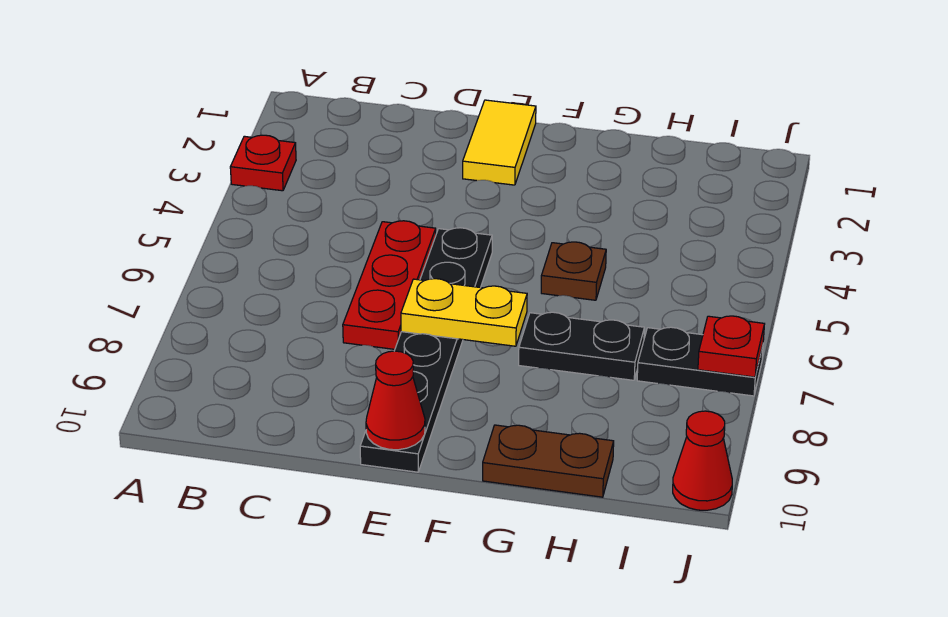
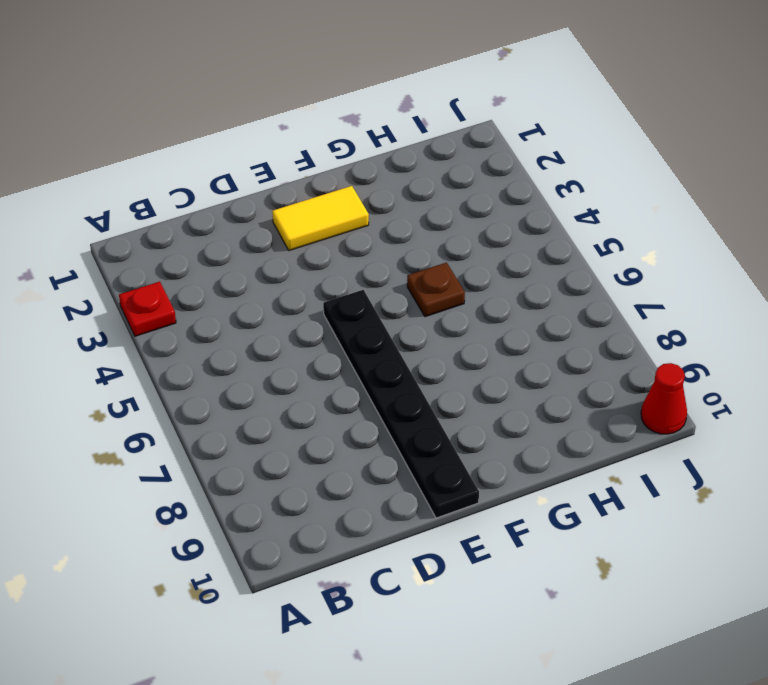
yellow tile E2:F2 level 1 -> yellow tile E1:E2 level 1
none -> red plate D5:D7 level 1
none -> black plate G7:H7 level 1
none -> brown plate G10:H10 level 1

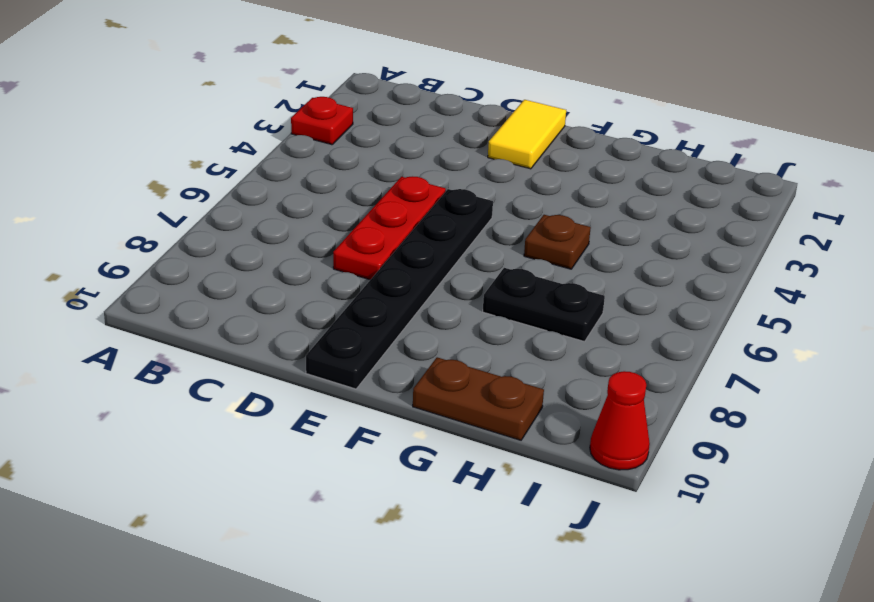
none -> black plate I7:J7 level 1
none -> yellow plate E7:F7 level 2
none -> red cone E10 level 2

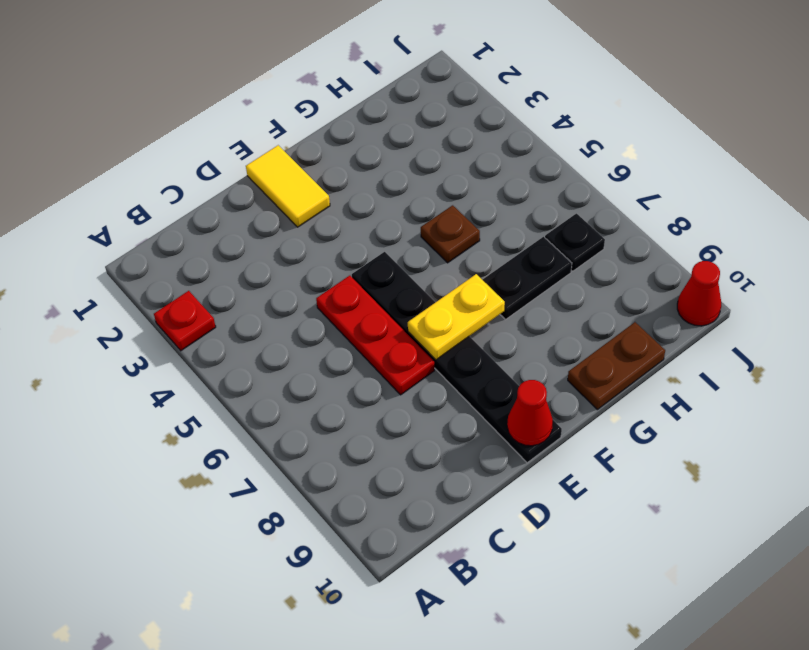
black plate I7 level 1 -> black plate I7:J7 level 1
none -> red plate J7 level 2

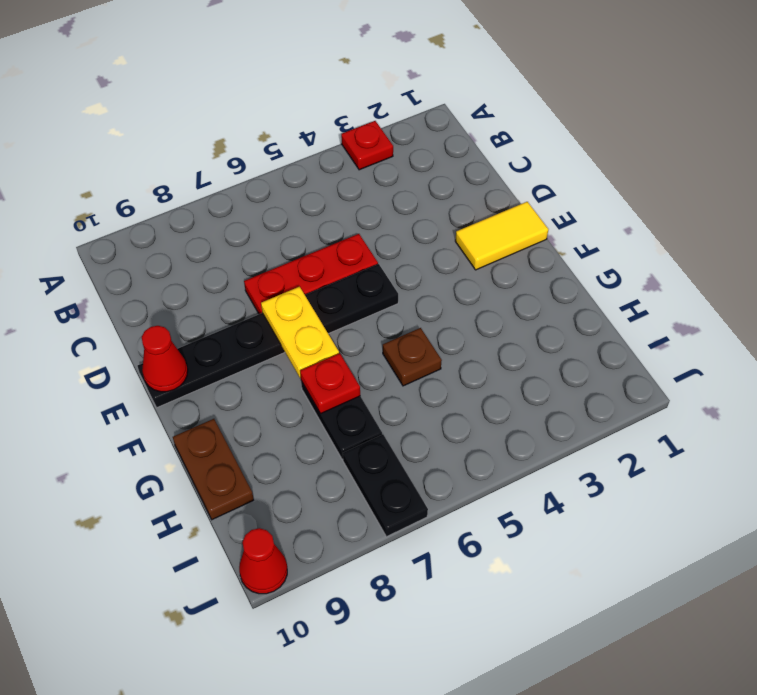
red plate G7 level 2 -> red plate J7 level 2

